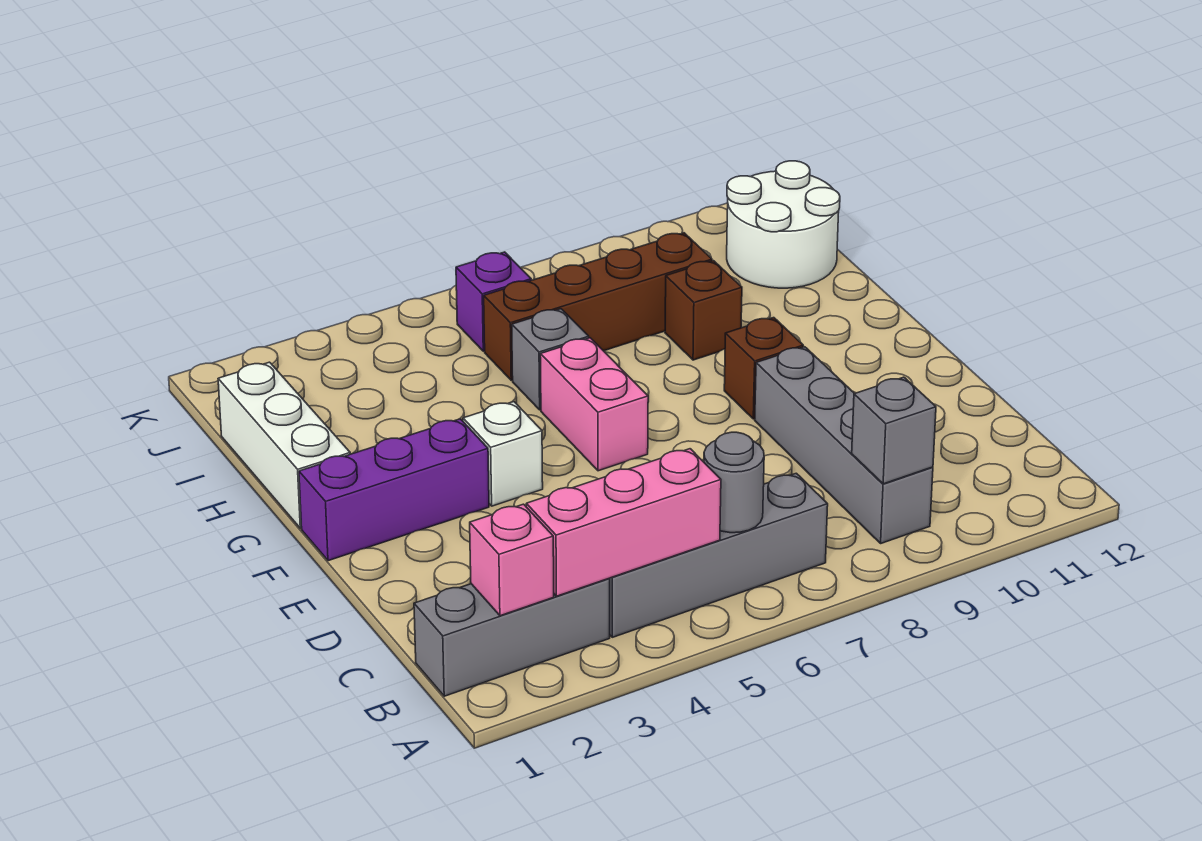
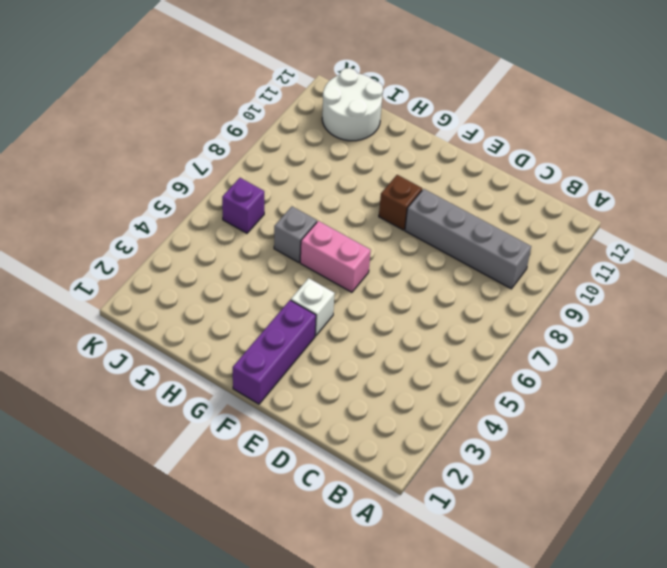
none -> grey brick B1:B3 level 1
none -> grey brick B4:B7 level 1
none -> white brick G1:I1 level 1

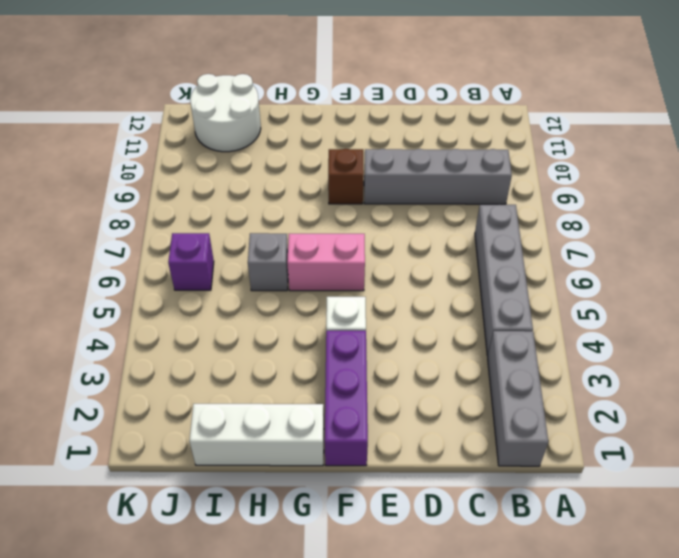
none -> brown brick H9 level 1
none -> brown brick I6:I9 level 1
none -> pink brick B2 level 2

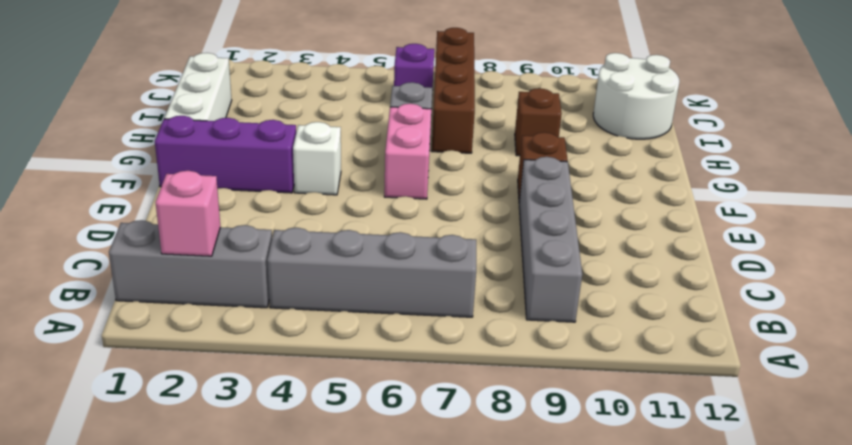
brown brick H7:K7 level 1 -> brown brick I6:I9 level 1
none -> pink brick B3:B5 level 2
none -> grey round brick B6 level 2
none -> grey brick B9 level 2

